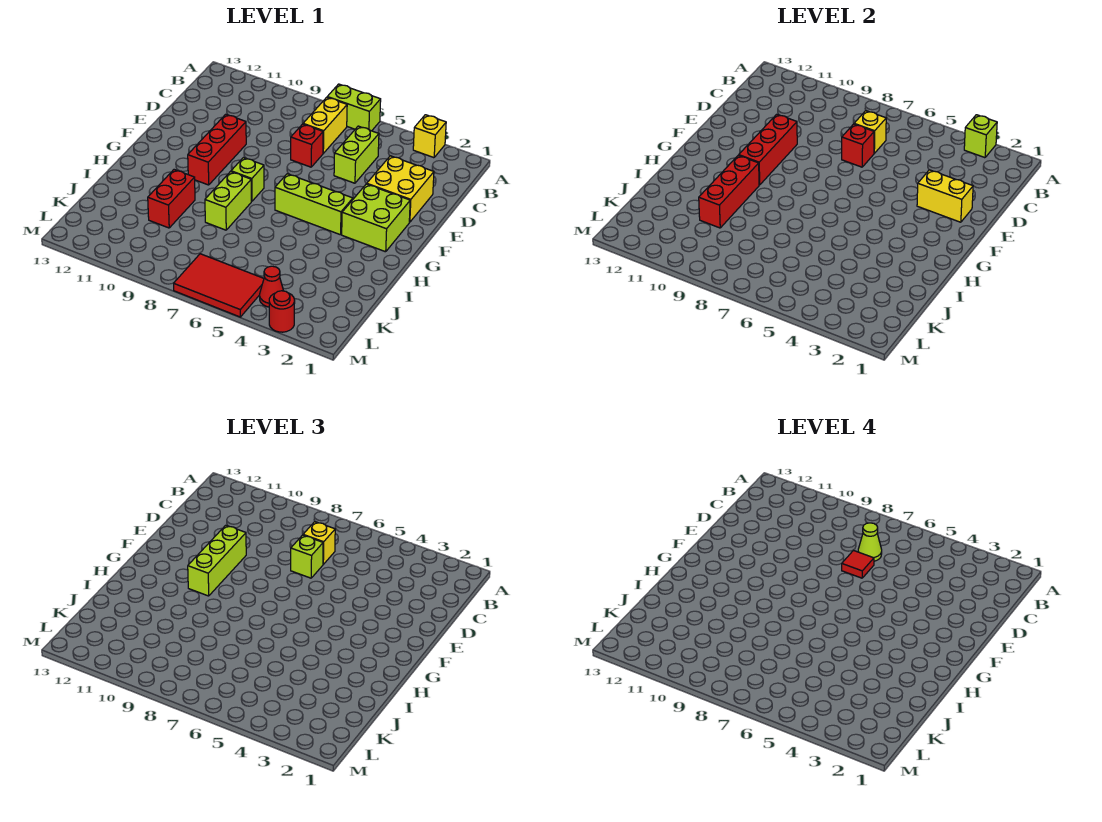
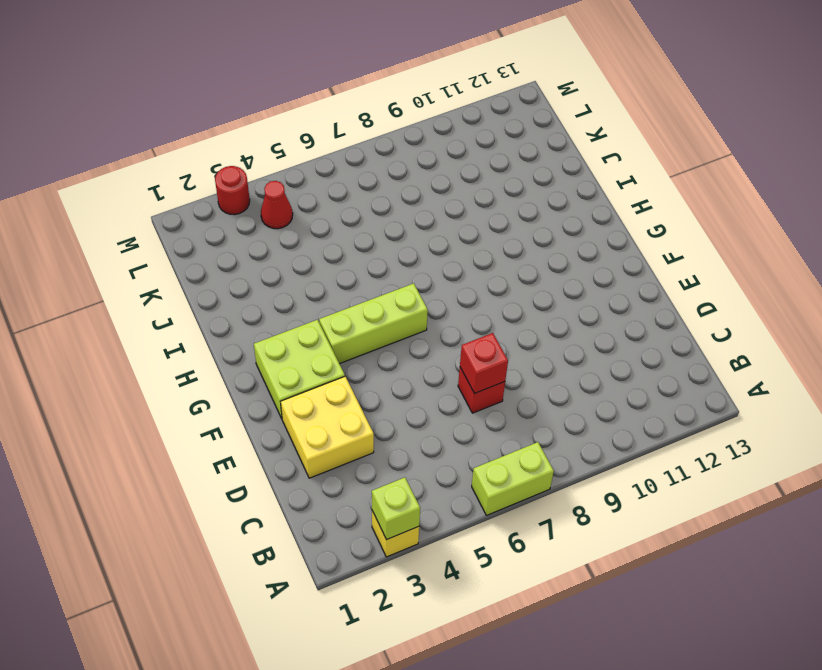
none -> yellow brick B7:C7 level 1
none -> lime brick C5:D5 level 1
none -> red brick E10:G10 level 1

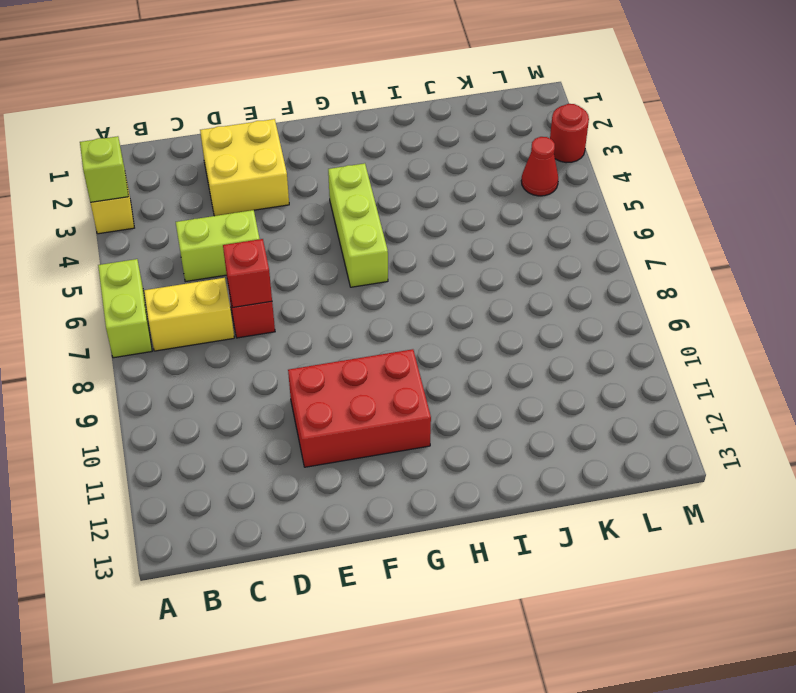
red brick E10:G11 level 1 -> red brick E10:G10 level 1
none -> lime brick F2:G3 level 1
none -> lime brick G8 level 1
none -> lime brick H8:I8 level 1

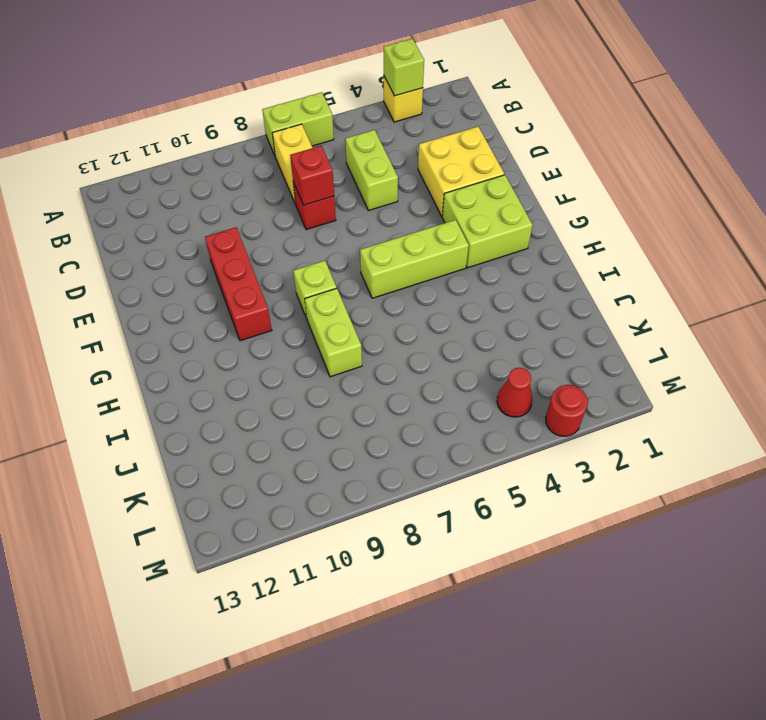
none -> red brick I10:J10 level 1
none -> red tile L5:M7 level 1
none -> yellow brick C7 level 2

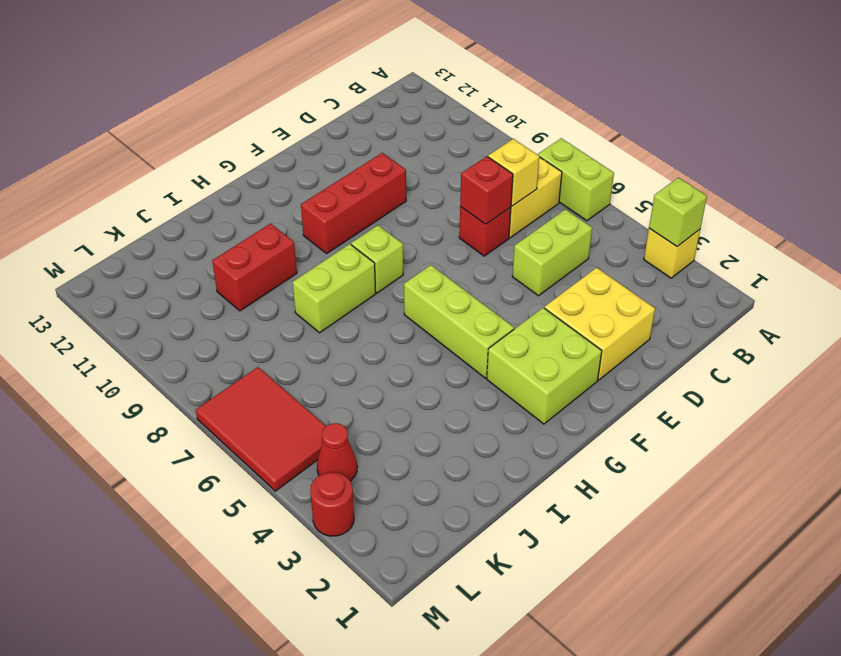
none -> yellow brick E2:E3 level 2
none -> red brick E10:G10 level 2
none -> red brick H10:J10 level 2

